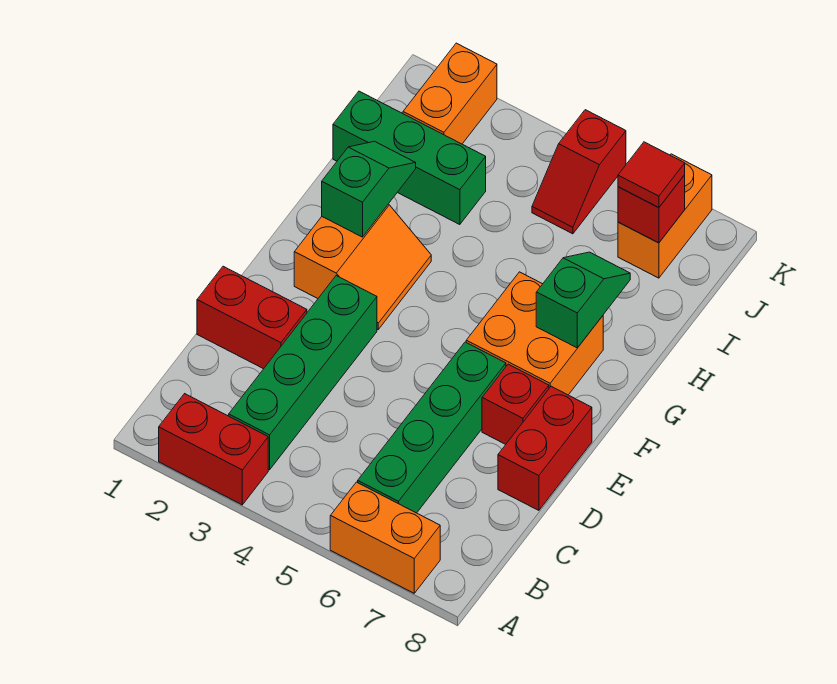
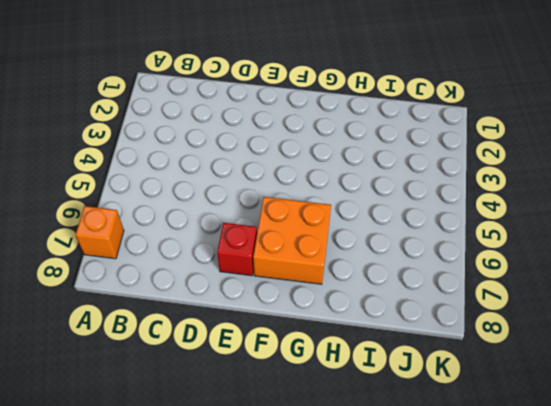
orange brick A7 level 1 -> orange brick A6:A7 level 1
none -> red brick A2:A3 level 1
none -> green brick B3:E3 level 1
none -> green brick B6:E6 level 1

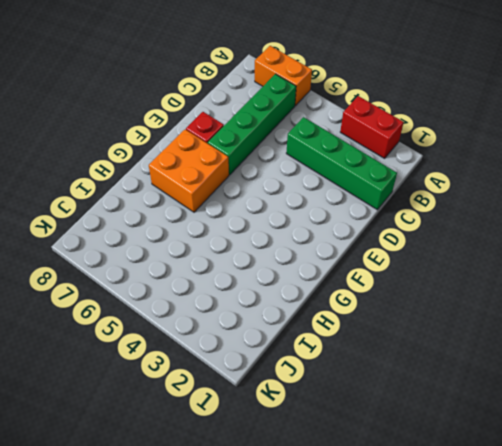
green brick C1:C4 level 1 -> green brick B3:E3 level 1
none -> red brick D1:D2 level 1
none -> red brick D8:E8 level 1
none -> orange slope F2:G3 level 1 top 2

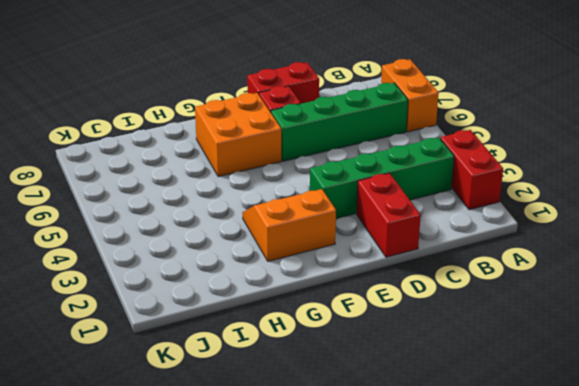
none -> green brick I1:I3 level 1
none -> orange brick J2:K2 level 1
none -> red slope J5:K5 level 1 top K

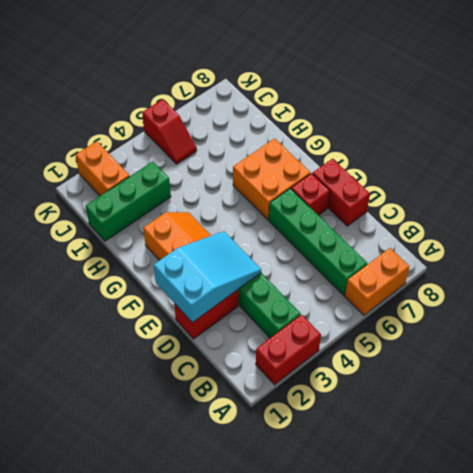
cyan slope D1:E3 level 2 top 1 -> none
none -> orange brick J7:K7 level 1
none -> green slope G2:H2 level 2 top G
none -> green slope G7:H7 level 2 top G

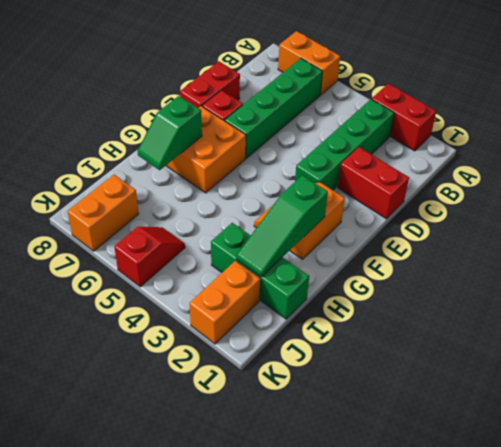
green slope G2:I2 level 2 top G -> green slope G2:H2 level 2 top G
none -> red brick J7 level 2
none -> red tile J7 level 3

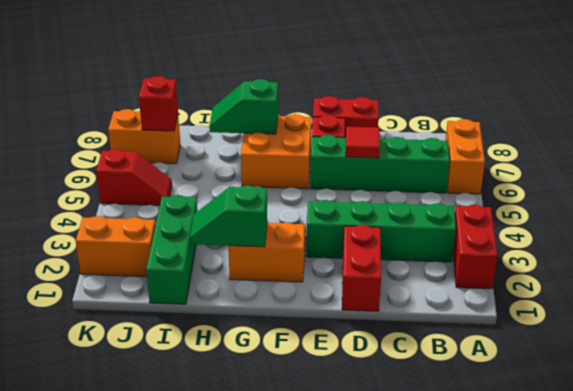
red tile D6 level 2 -> red tile J7 level 3

